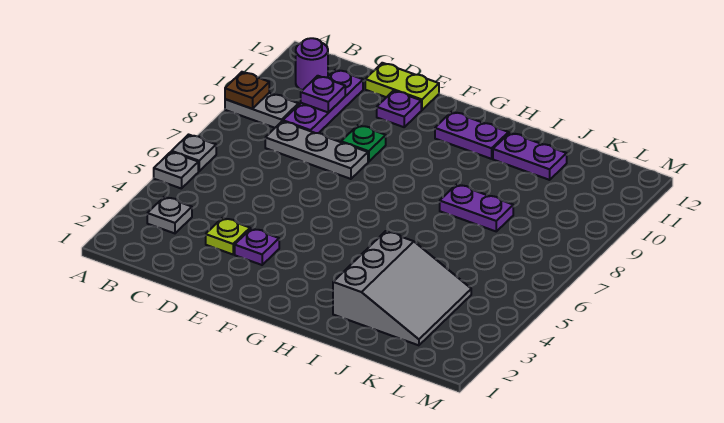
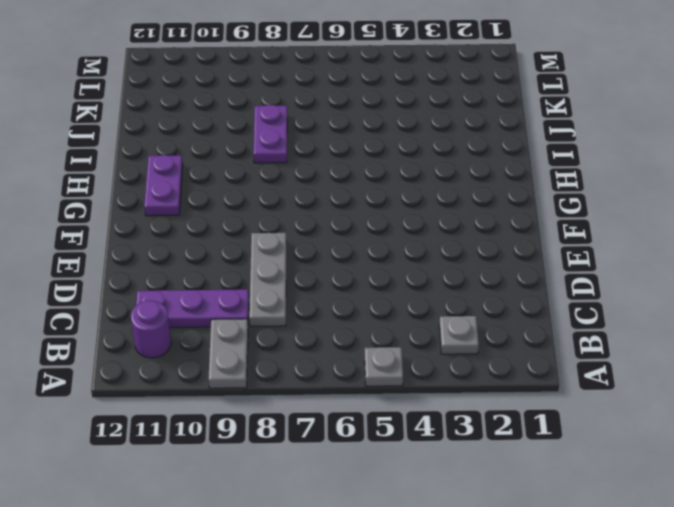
none -> grey plate A6 level 1
none -> lime plate D3 level 1
none -> lime plate D12:E12 level 1

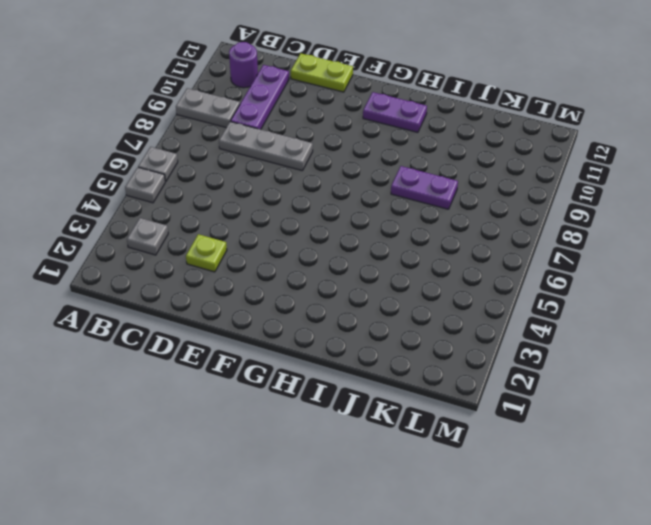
none -> purple plate E3 level 1
none -> green plate E9 level 1
none -> purple plate E11 level 1

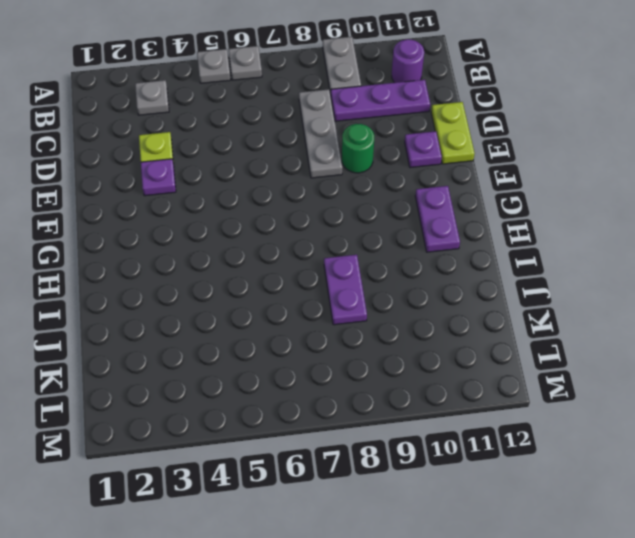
green round brick E9 level 1 -> green plate E9 level 1
none -> grey slope I2:K4 level 1 top I
none -> purple plate I11:J11 level 1
none -> brown plate A9 level 2

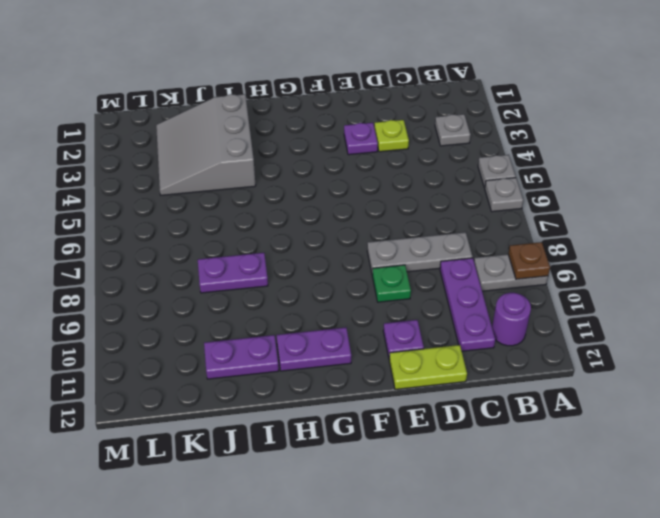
none -> purple plate C10 level 2

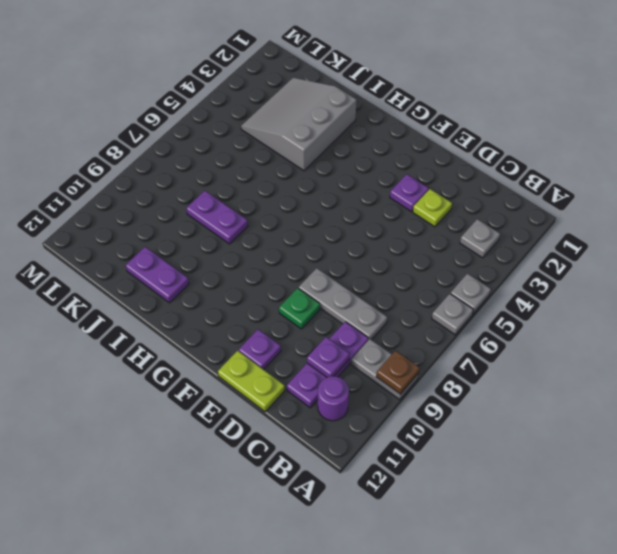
none -> purple plate G11:H11 level 1

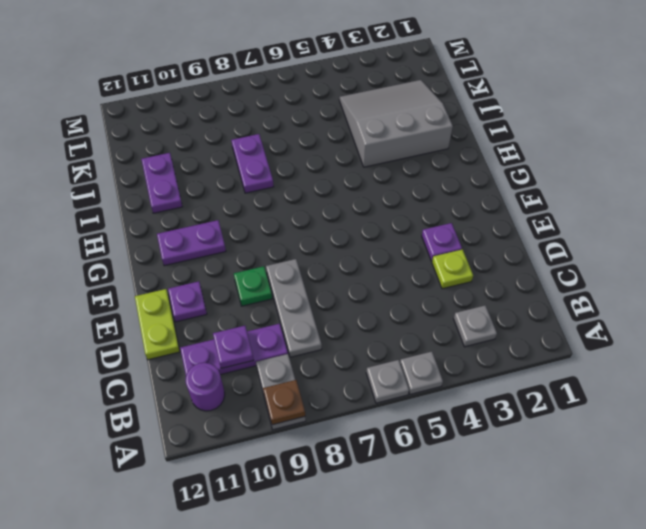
purple plate G10:G11 level 1 -> purple plate G11:H11 level 1

